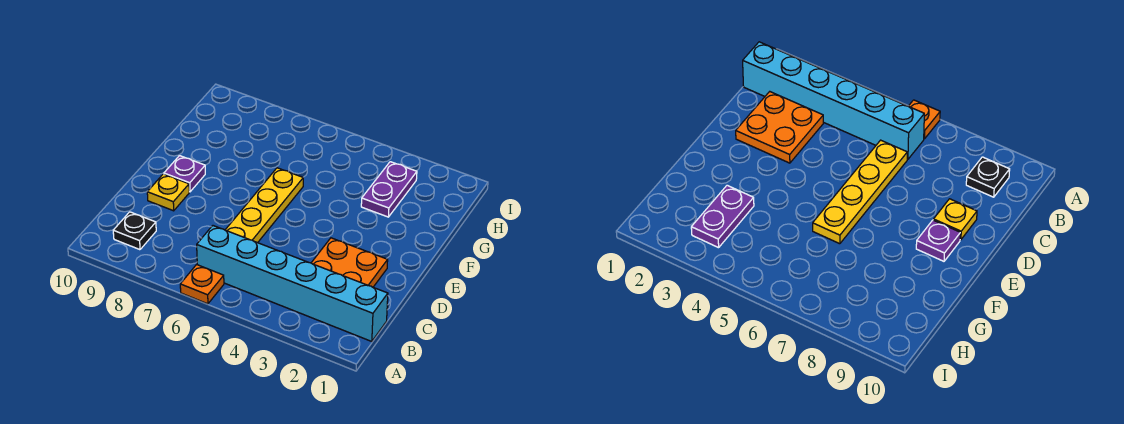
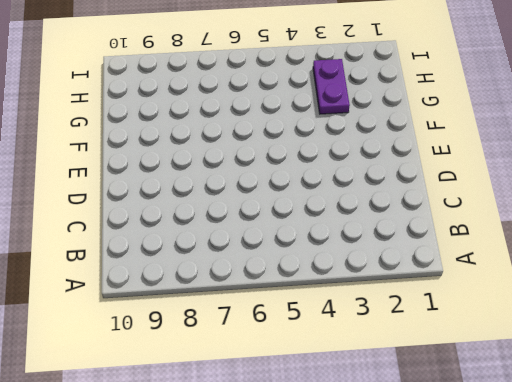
none -> orange plate A6 level 1
none -> cyan brick B1:B6 level 1

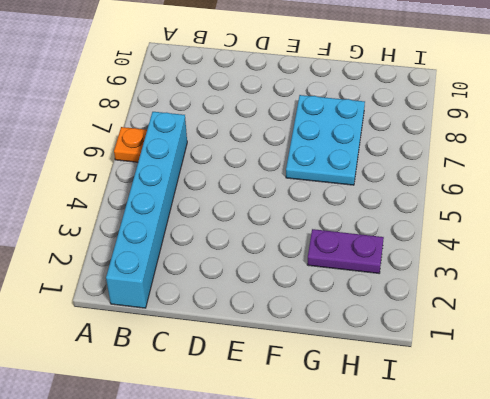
cyan plate F6:G8 level 1 -> yellow plate C6:F6 level 1
none -> black plate B9 level 1
none -> orange plate C2:D3 level 1

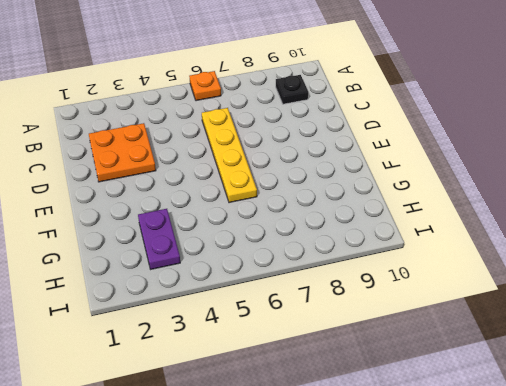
none -> cyan brick B1:B6 level 1
none -> yellow plate D9 level 1

